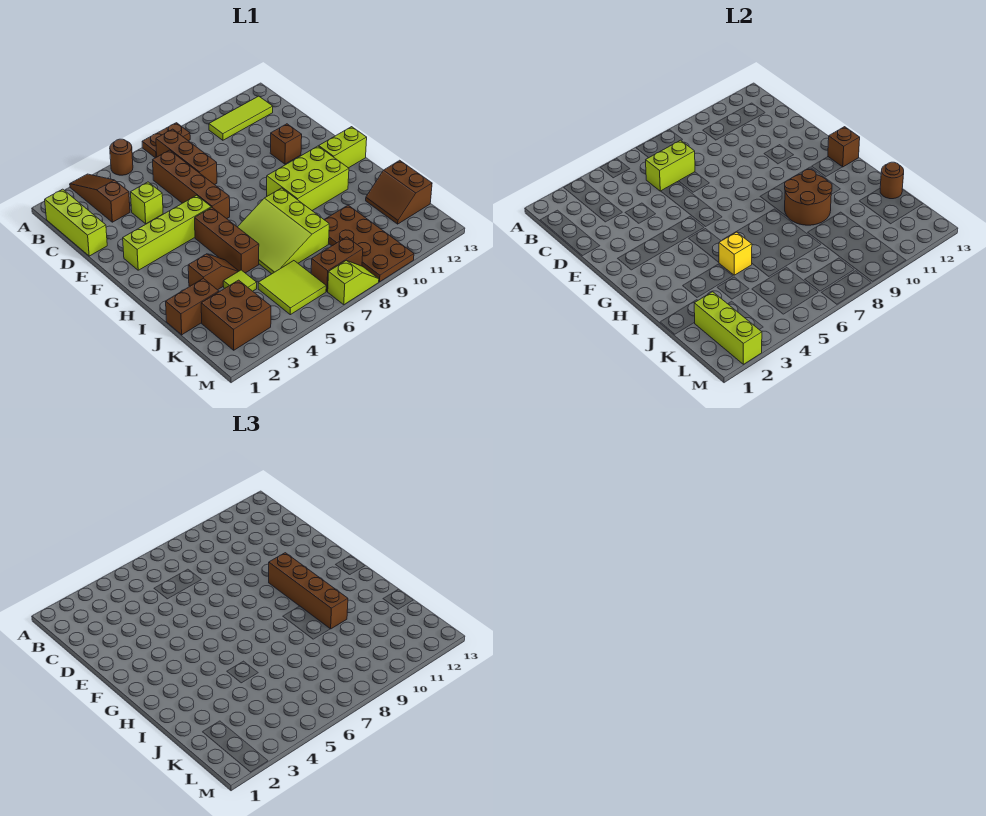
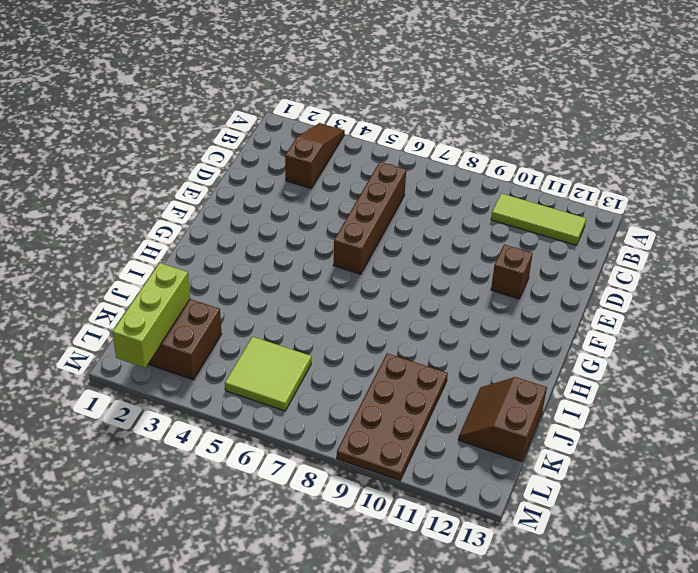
none -> brown round brick A5 level 1
none -> brown plate A7:A8 level 1
none -> lime brick B1:D1 level 1
none -> brown brick B7:D7 level 1

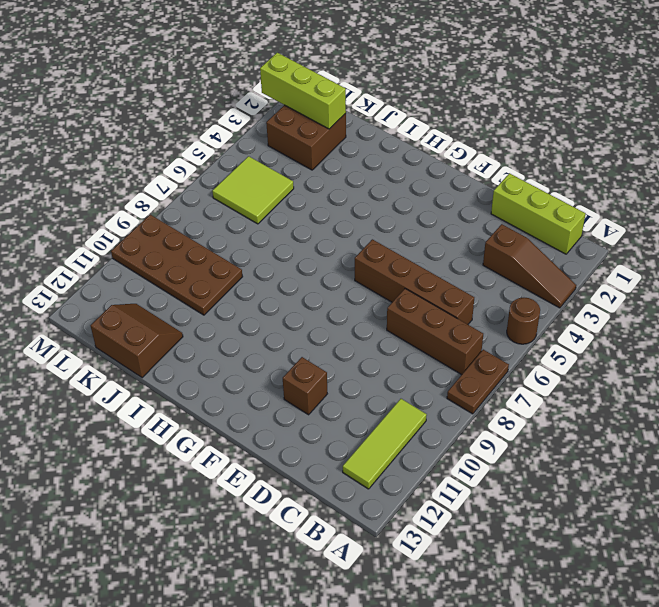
none -> lime brick D4 level 1
none -> lime brick F2:F5 level 1
none -> brown brick G5:I5 level 1
none -> lime brick G9:H11 level 1

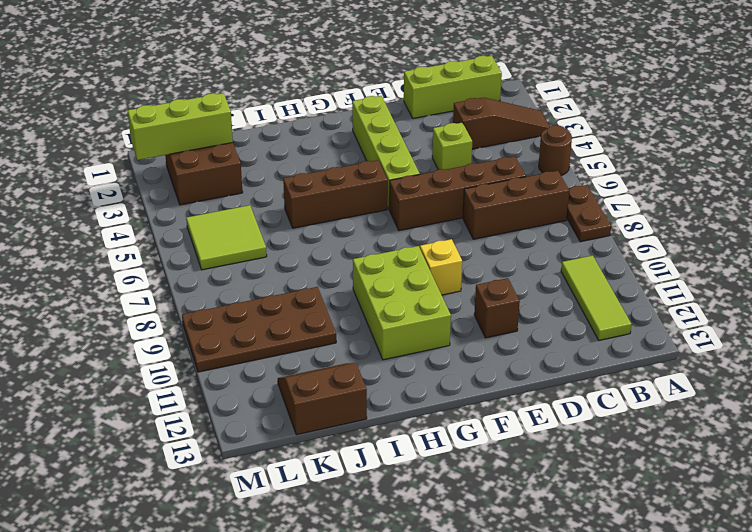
yellow brick F9 level 1 -> yellow brick I5 level 2
none -> lime brick G12:G13 level 1
none -> lime slope H6:J8 level 1 top 8
none -> brown slope I3:I4 level 1 top 3
none -> brown brick J1:J2 level 1

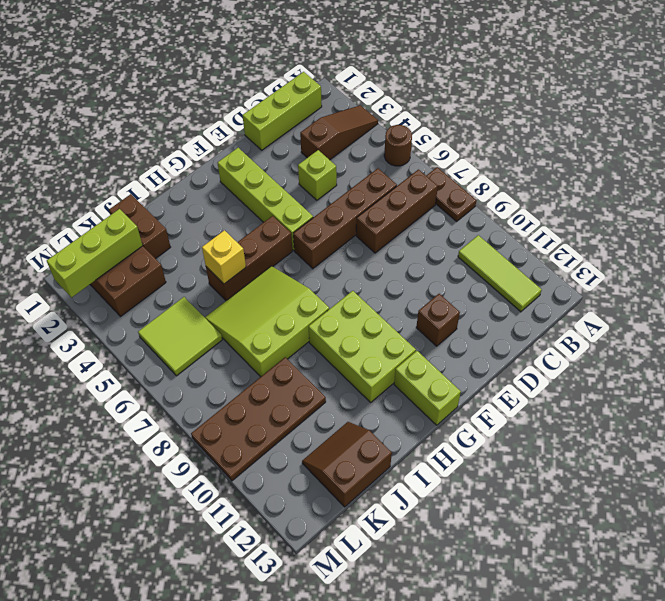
none -> brown slope I3:I4 level 1 top 3
none -> lime tile J4 level 1
none -> brown brick L7:L8 level 1
none -> lime slope M7:M8 level 1 top 7

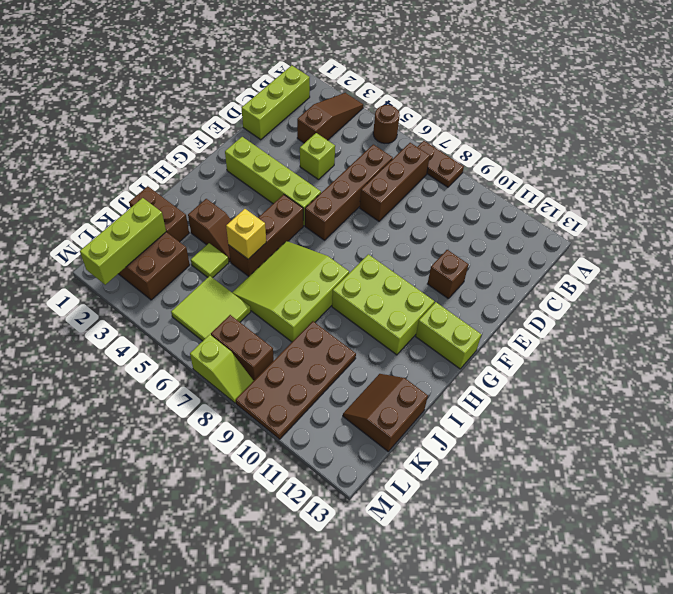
none -> lime tile B10:B12 level 1
none -> lime brick C6:C7 level 2
none -> brown brick G13 level 2
none -> brown round brick H9:I10 level 2

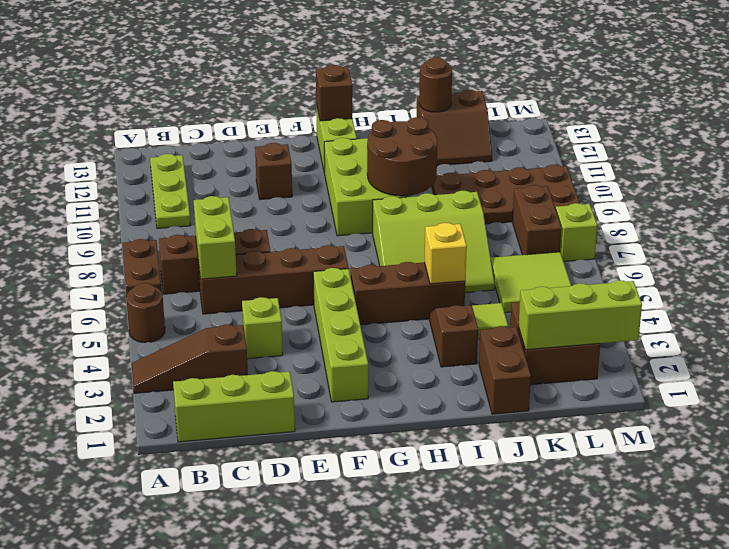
lime plate B10:B12 level 1 -> lime tile B10:B12 level 1
none -> brown brick F10:I10 level 3

